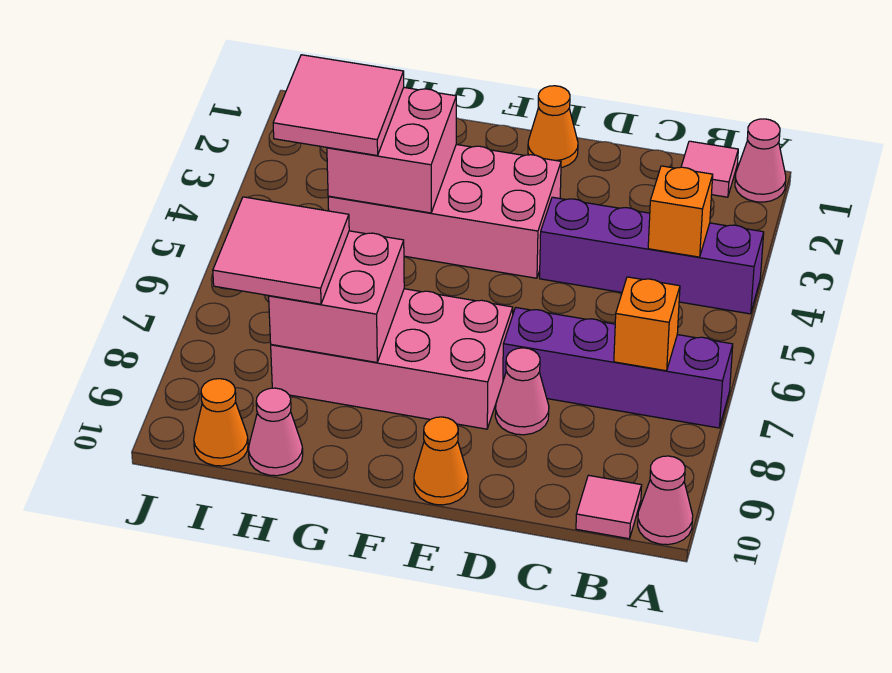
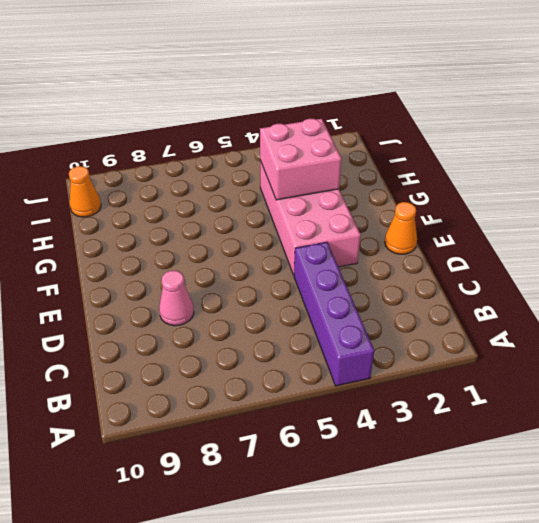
none -> pink cone A1 level 1
none -> purple brick A7:D7 level 1
none -> pink cone A10 level 1

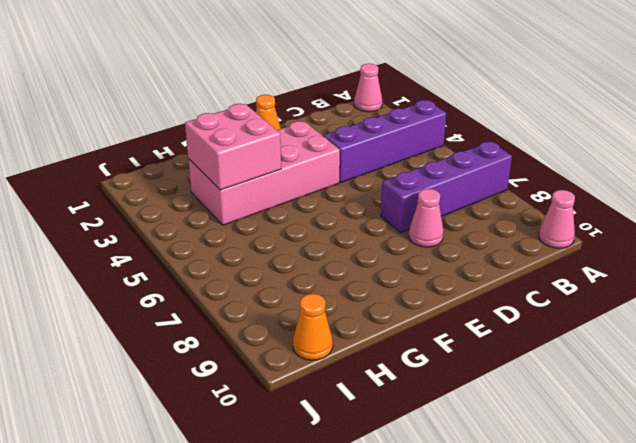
none -> pink tile B1 level 1
none -> pink tile B10 level 1
none -> pink brick E7:H8 level 1

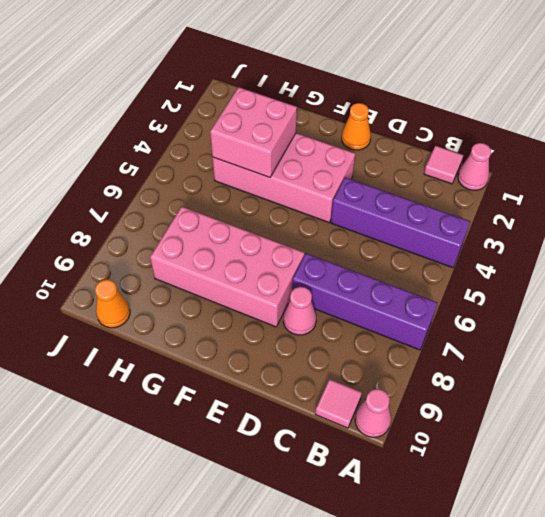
none -> orange cone E10 level 1
none -> pink cone H10 level 1
none -> orange brick B4 level 2

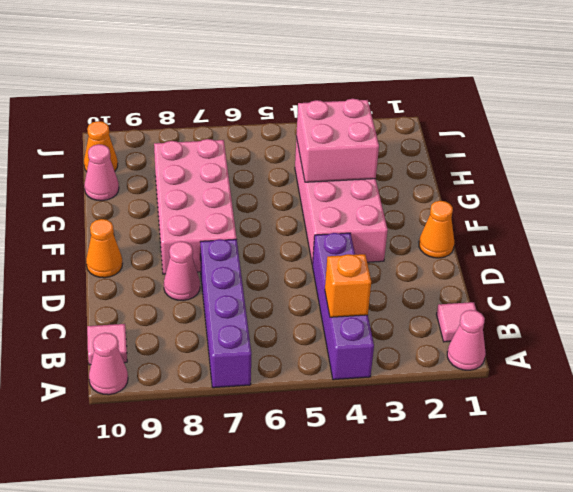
none -> orange brick B7 level 2
none -> pink brick G7:H8 level 2
none -> pink tile H3:I4 level 3

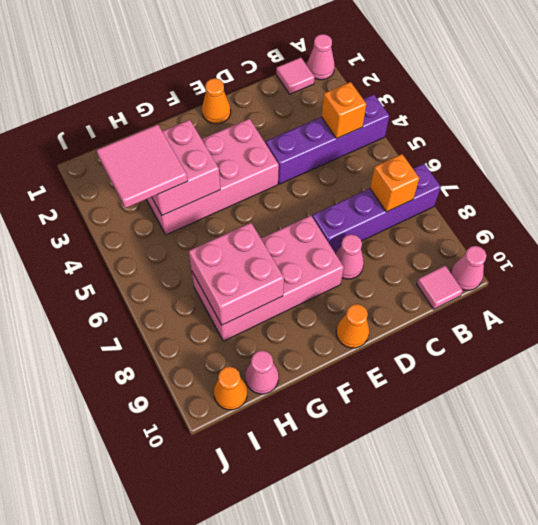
none -> pink tile H7:I8 level 3

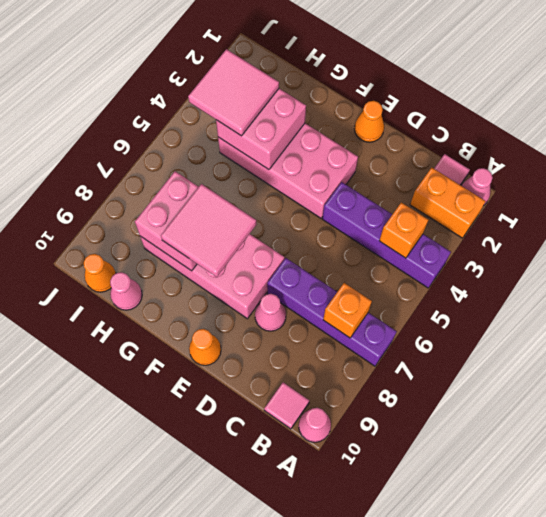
orange brick A2:B2 level 1 -> none
pink tile F7:G8 level 3 -> pink tile H7:I8 level 3

